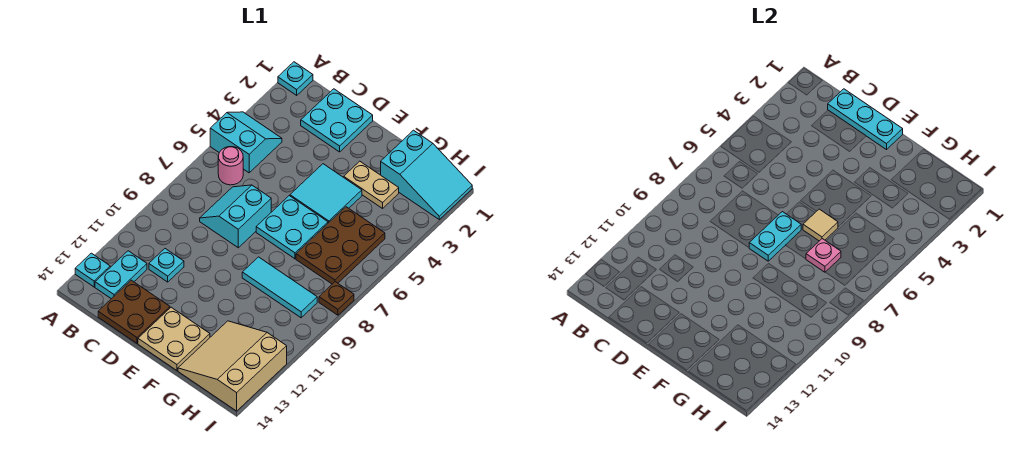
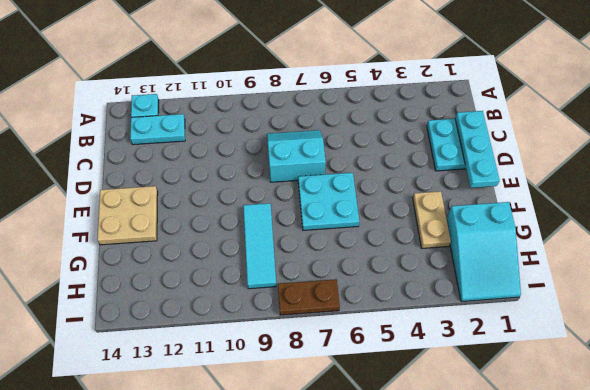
brown plate I7:I8 level 1 -> brown plate I8 level 1
none -> cyan plate A1 level 1
none -> cyan slope A4:B5 level 1 top 5
none -> pink round brick B6 level 1

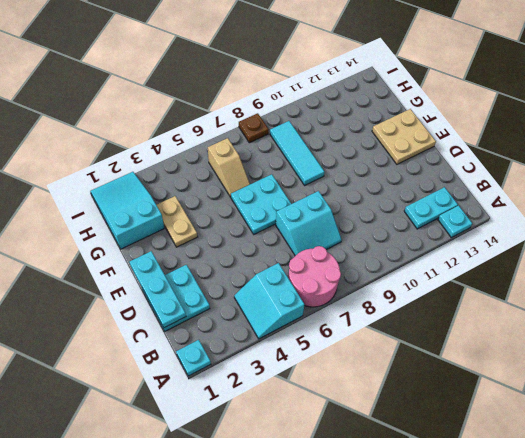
pink round brick A6:B7 level 1 -> pink round brick B6 level 1
tan slope G6:H6 level 1 top H -> brown plate G5:H7 level 1
none -> cyan plate C11 level 1
none -> brown plate C13:D14 level 1
none -> cyan tile E4:F5 level 1

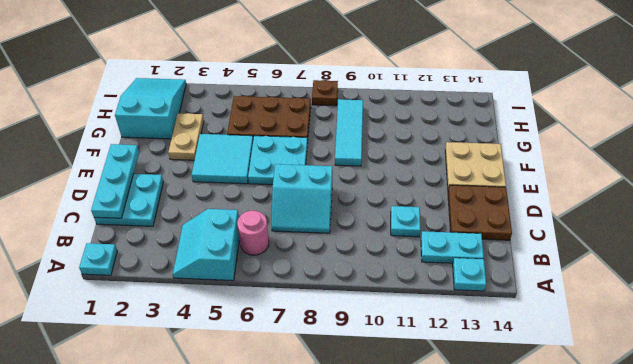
none -> tan slope G12:I14 level 1 top I
none -> cyan plate E7:E8 level 2
none -> tan tile F6 level 2

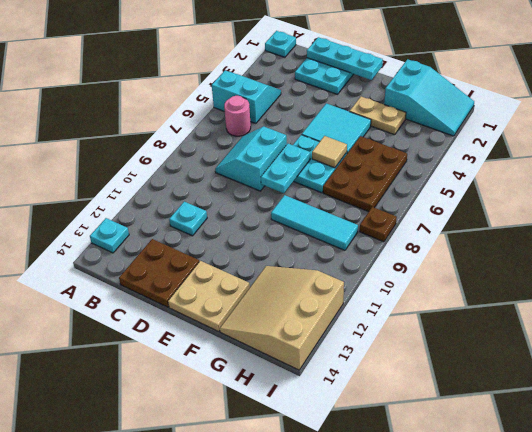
none -> cyan plate B12:B13 level 1
none -> pink plate G7 level 2

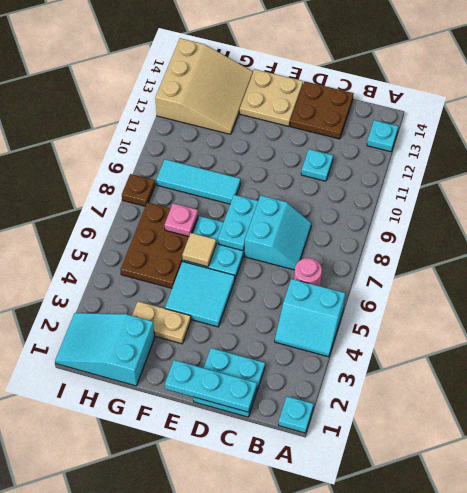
none -> cyan plate B12:B13 level 1

